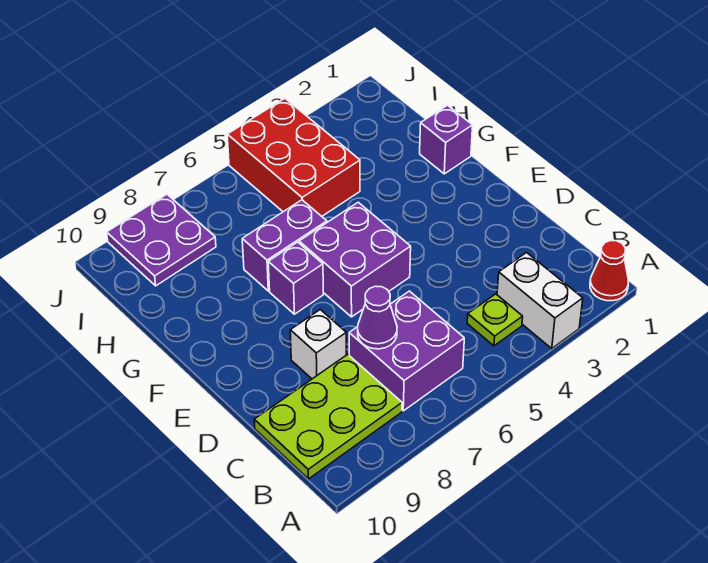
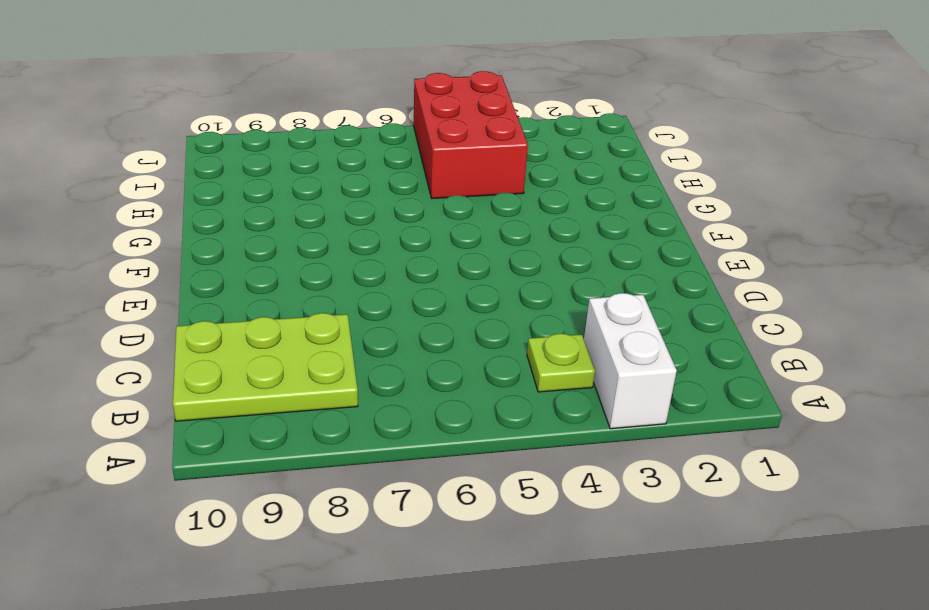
none -> red cone A1 level 1
none -> purple brick B6:C7 level 1
none -> white brick D8 level 1

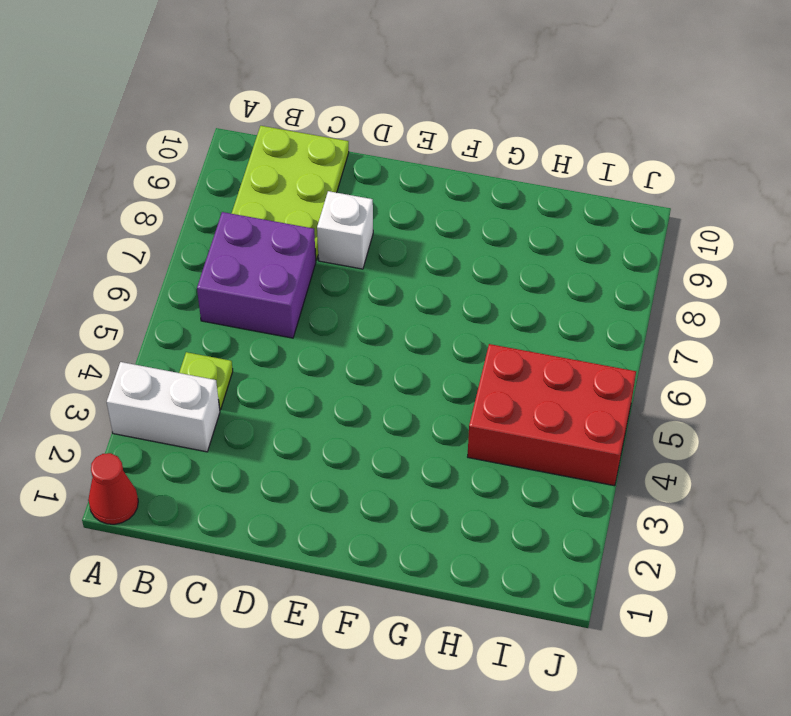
none -> purple brick E5:F6 level 1
none -> purple brick F7 level 1
none -> purple brick G1 level 1

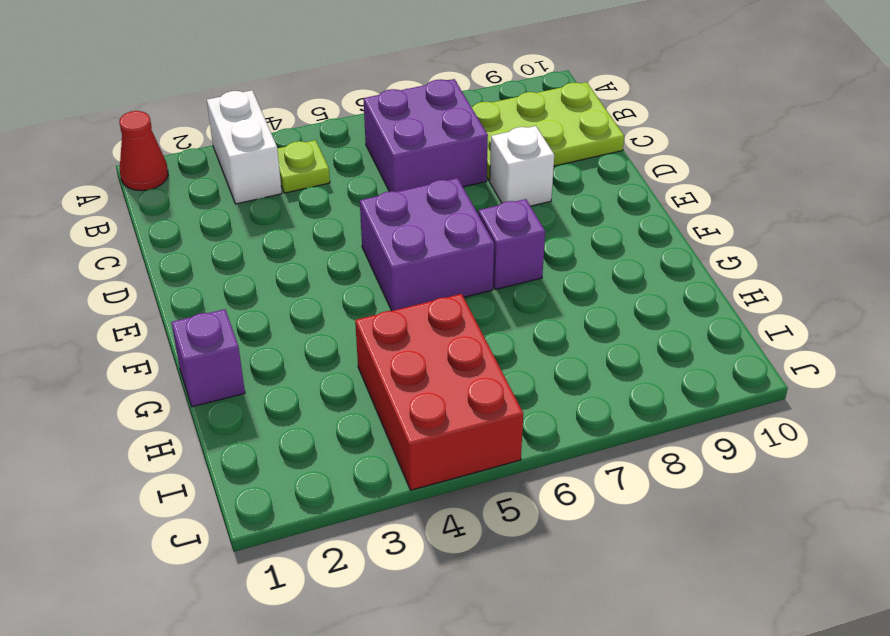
none -> purple brick G6:G7 level 1
none -> purple plate I8:J9 level 1
none -> purple cone C7 level 2

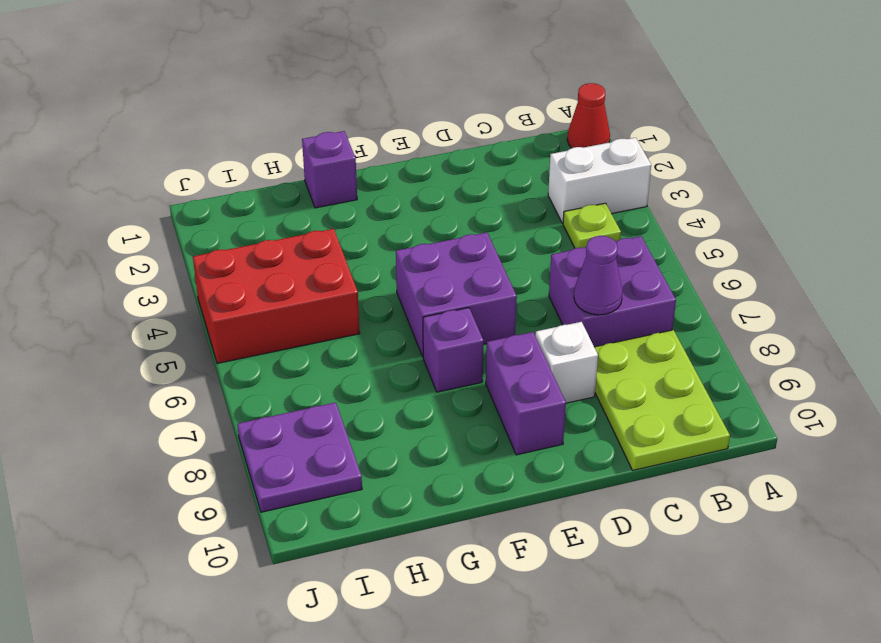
purple brick E8:E9 level 1 -> purple brick G6:G7 level 1

